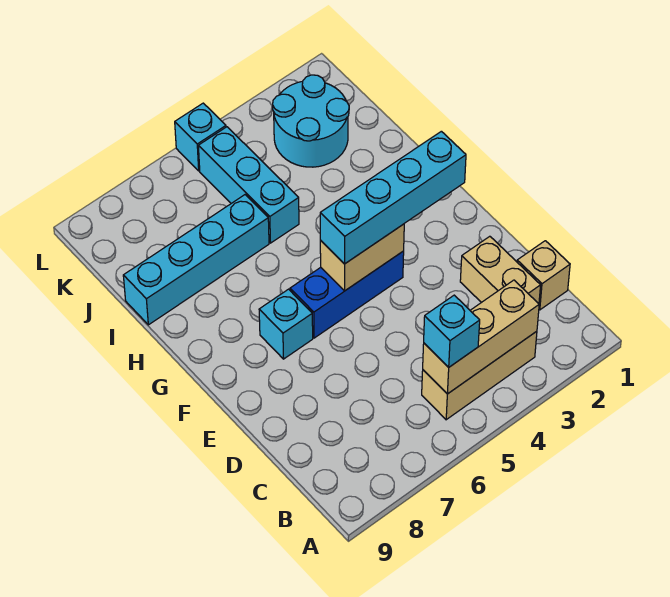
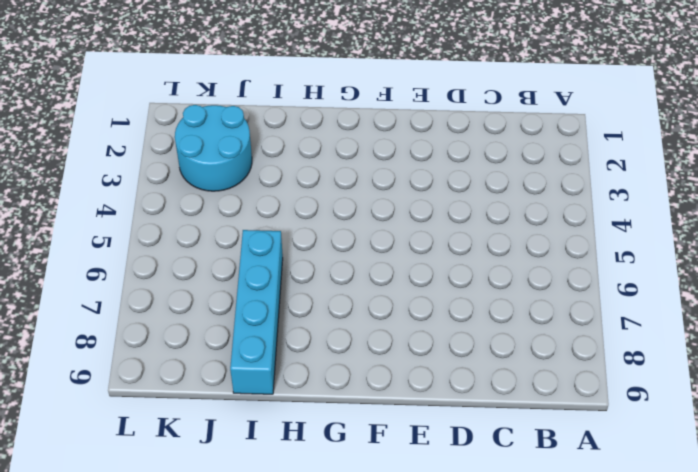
none -> tan brick B3:B5 level 1
none -> tan brick C1 level 1
none -> tan brick C2:D2 level 1

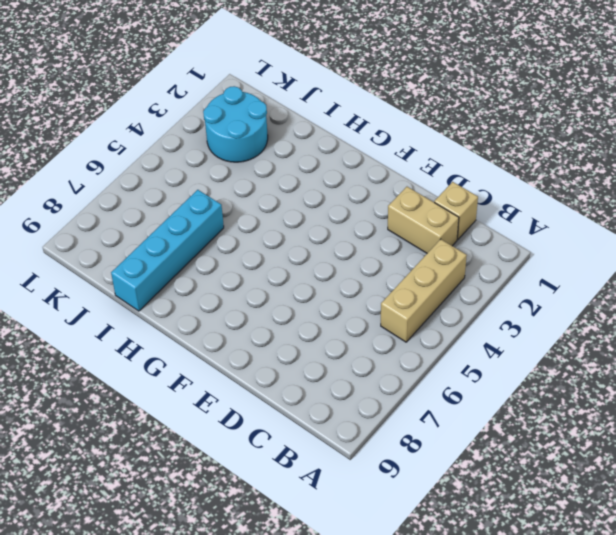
none -> blue brick F4:F6 level 1
none -> cyan brick F7 level 1
none -> cyan brick I5:K5 level 1

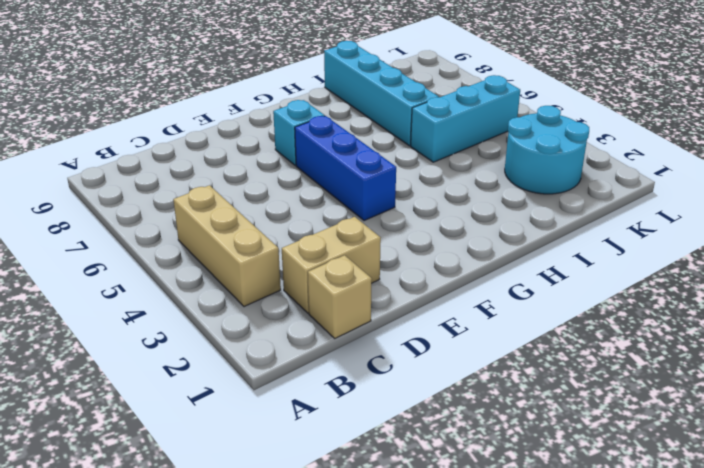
none -> cyan brick L5 level 1
none -> tan brick B3:B5 level 2
none -> tan brick F4:F5 level 2

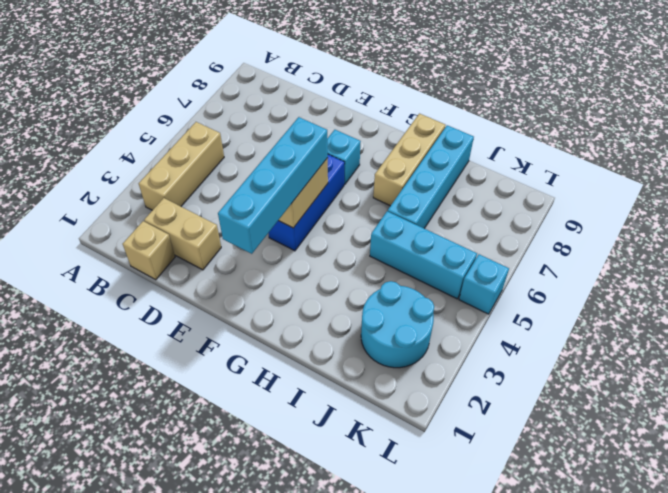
tan brick H7:H9 level 1 -> tan brick B3:B5 level 2
none -> cyan brick B5 level 3

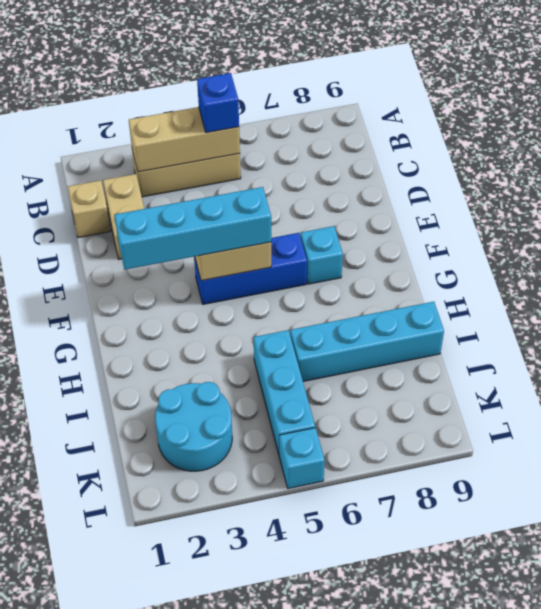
blue brick B5 level 3 -> cyan brick B5 level 3

